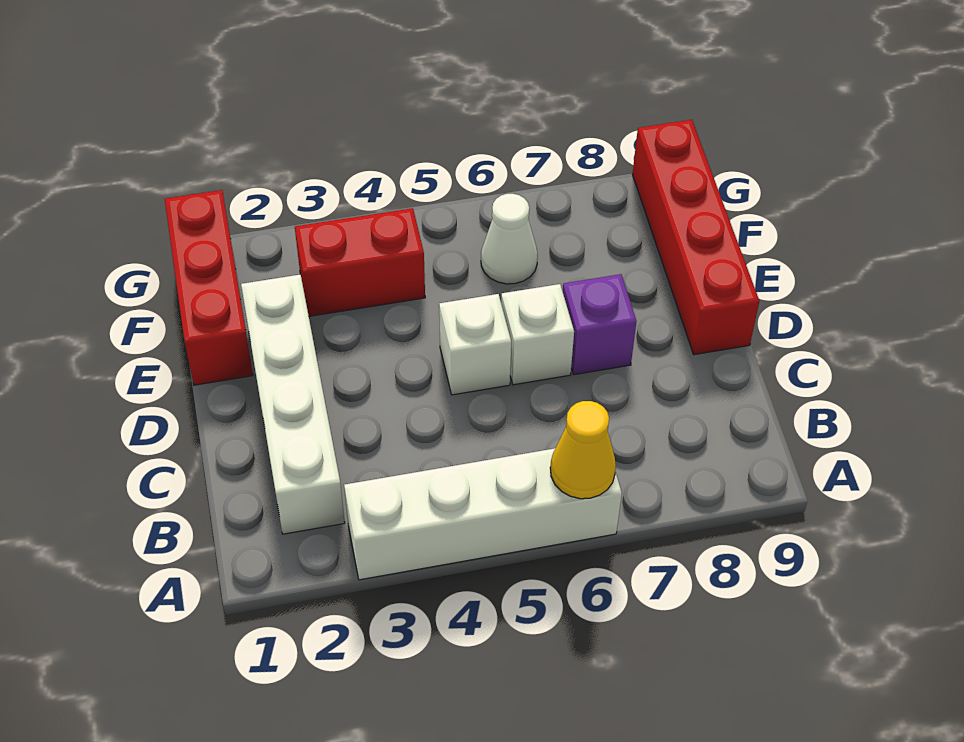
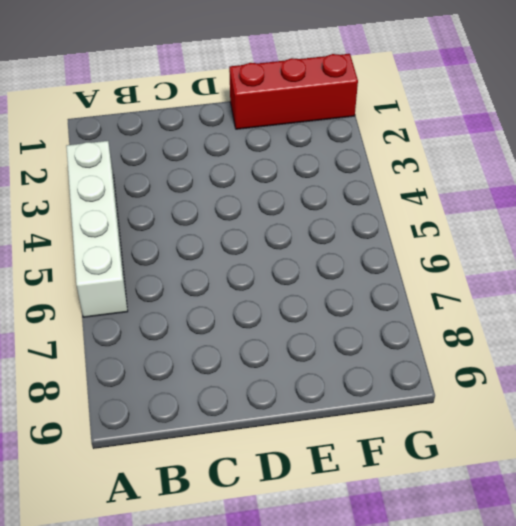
none -> white brick B2:E2 level 1
none -> white brick D5 level 1

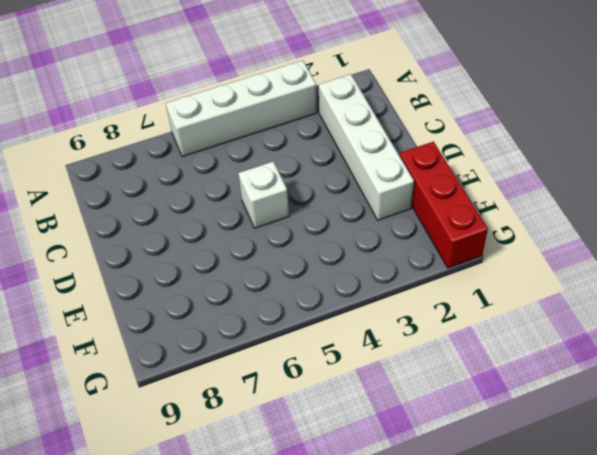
none -> white brick D6 level 1
none -> purple brick D7 level 1

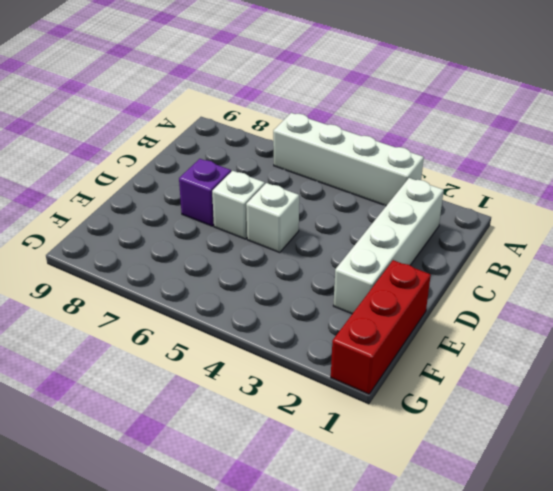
none -> red brick D9:G9 level 1
none -> red brick F3:F4 level 1

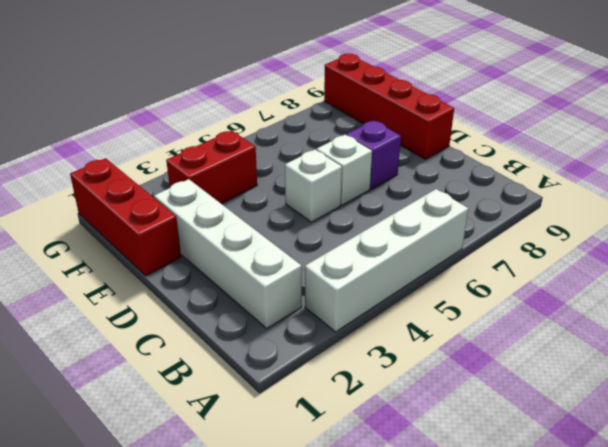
none -> white cone F6 level 1
none -> yellow cone A6 level 2

